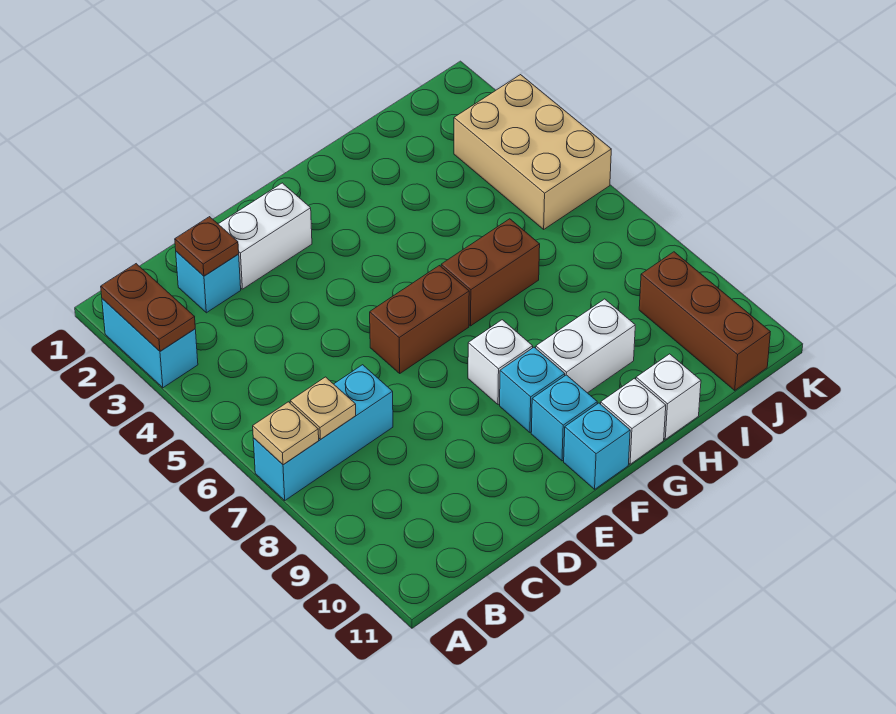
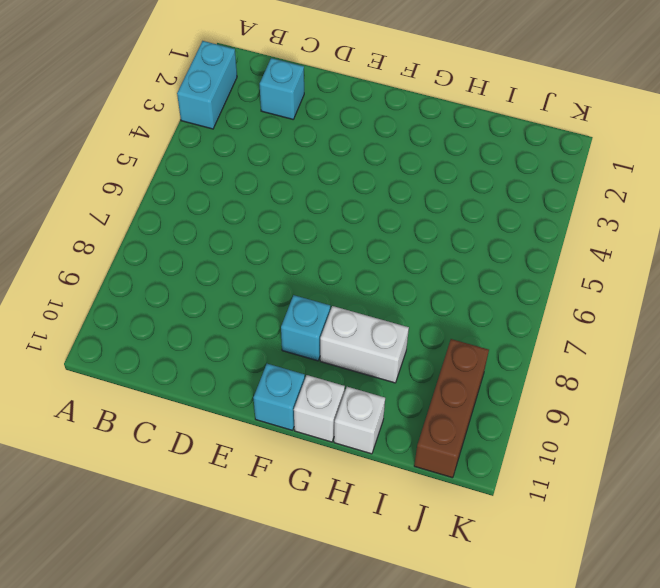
none -> cyan brick A7:C7 level 1
none -> white brick D2:E2 level 1
none -> brown brick E6:F6 level 1

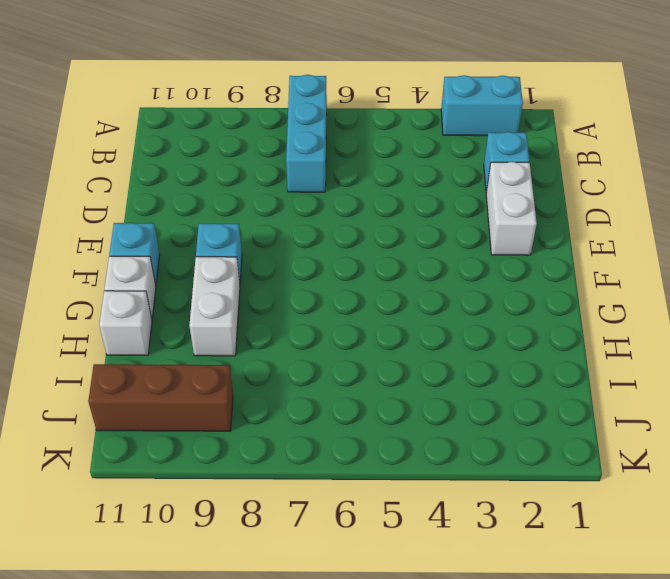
none -> brown brick E6:F6 level 1
none -> white brick F8 level 1
none -> cyan brick F10 level 1

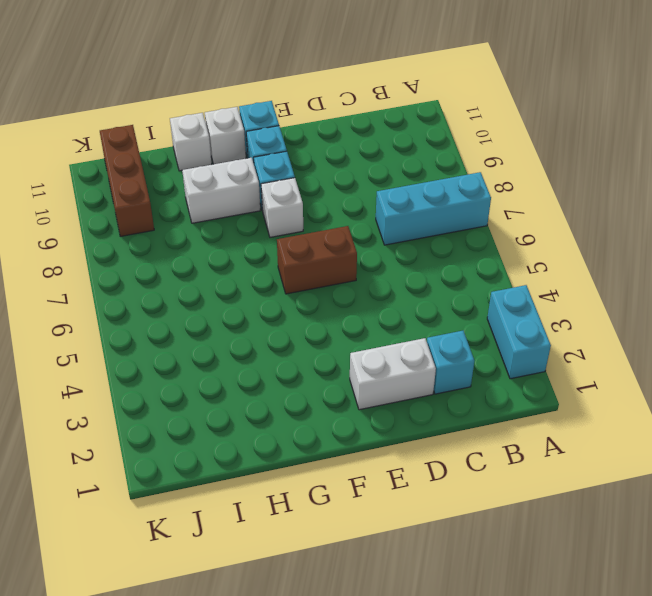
none -> brown brick G6:H6 level 1
none -> tan brick J3:K5 level 1
none -> brown plate A2:A3 level 2

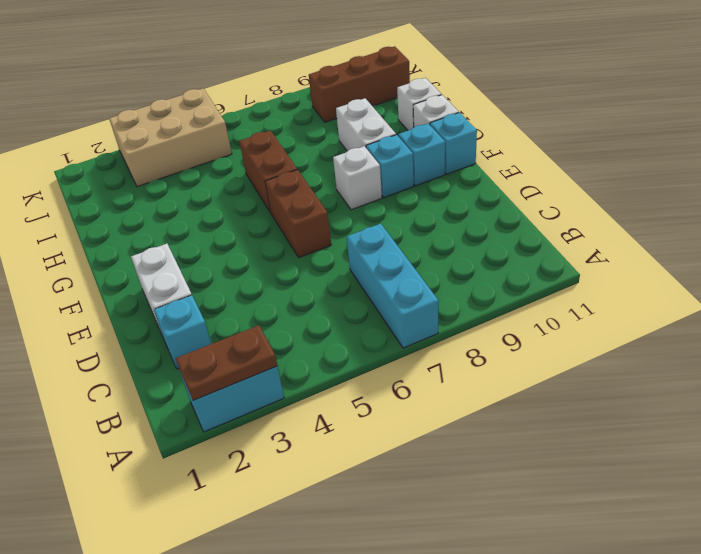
none -> tan plate A7 level 2
none -> tan plate B7 level 2
none -> brown plate C2 level 2

